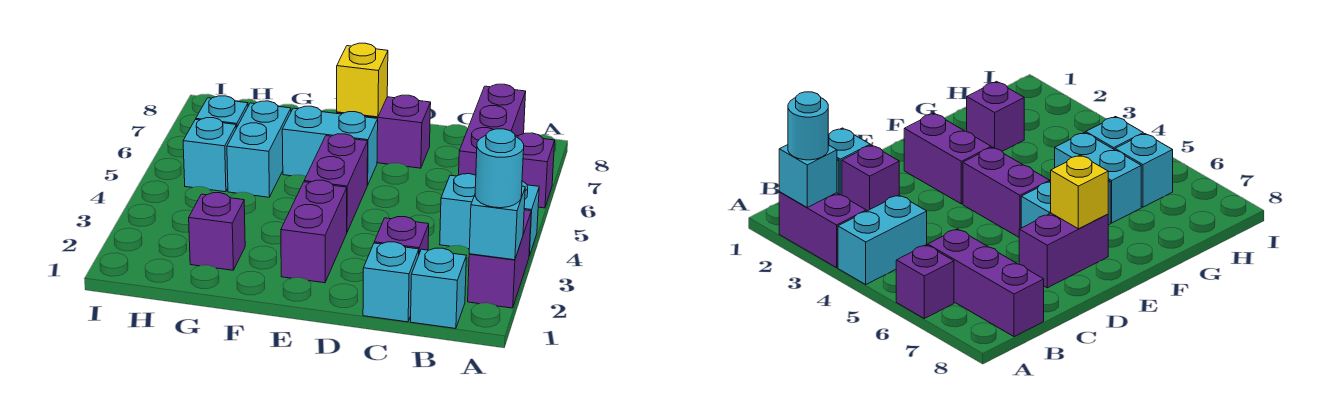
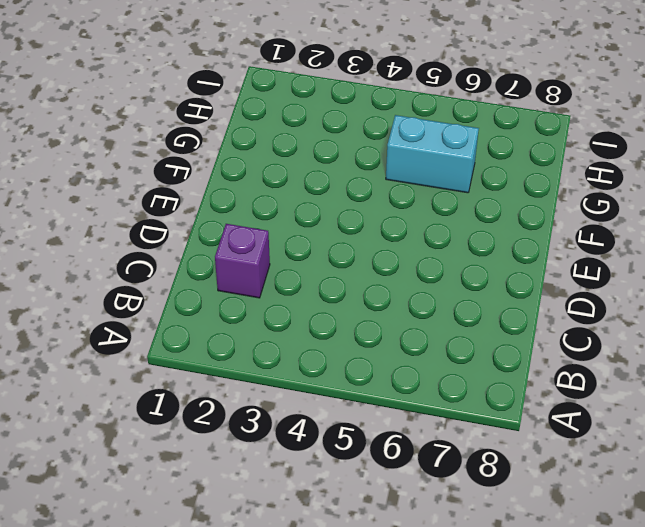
none -> purple brick A2:A3 level 1
none -> cyan brick A4:B4 level 1
none -> purple brick A6 level 1

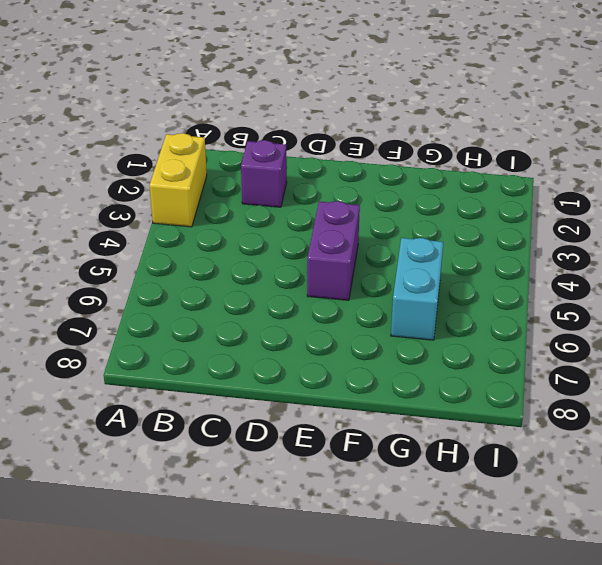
yellow brick A2:A3 level 1 -> purple brick A2:A3 level 1
none -> cyan brick A4:B4 level 1
none -> purple brick A6 level 1
none -> cyan brick B1 level 1

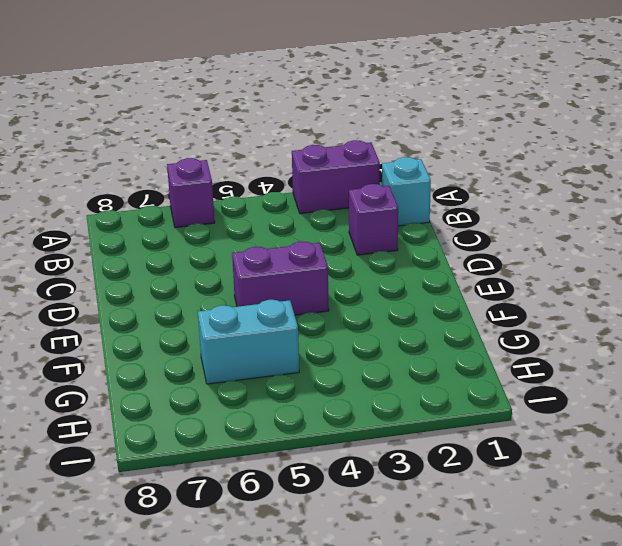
none -> cyan brick A4:B4 level 1
none -> purple brick B6:B8 level 1
none -> cyan brick C1 level 1

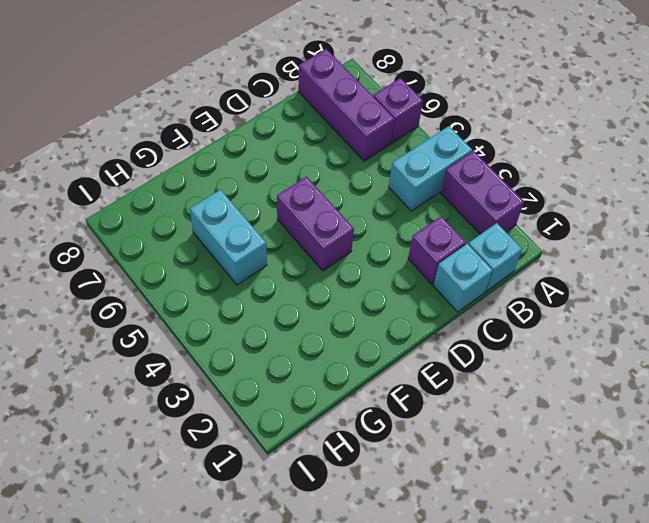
none -> purple brick D7:E7 level 1
none -> purple brick E2:E3 level 1
none -> cyan brick E6:F6 level 1

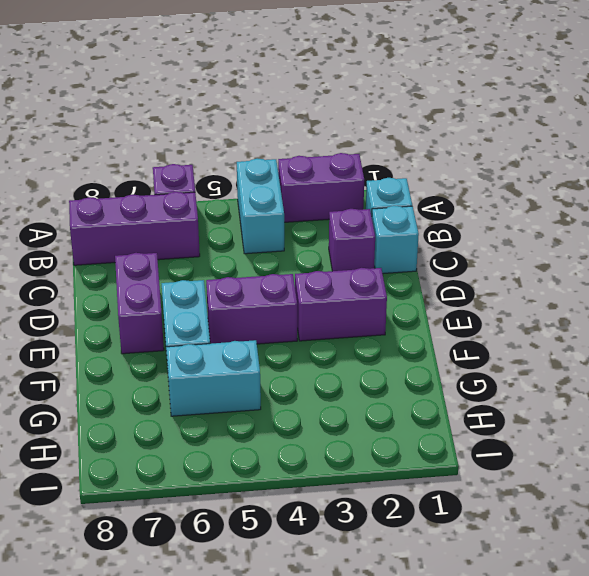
none -> purple brick G2 level 1
none -> cyan brick H5 level 1
none -> cyan brick H6 level 1

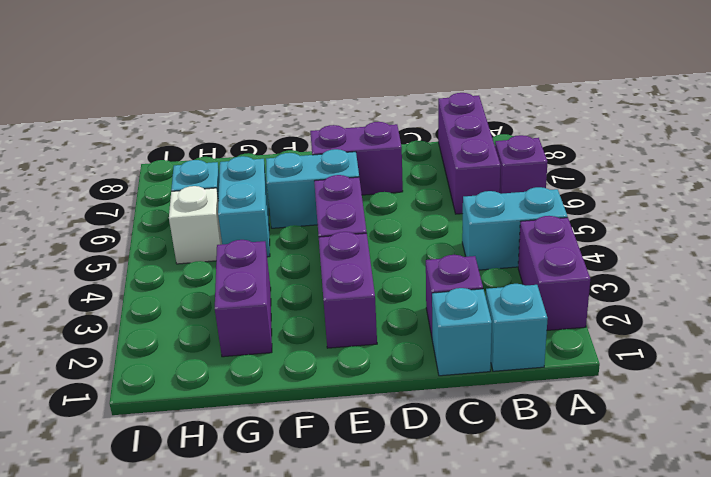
purple brick G2:G3 level 1 -> purple brick G2 level 1
white brick H5 level 1 -> cyan brick H5 level 1
none -> cyan brick A2 level 2
none -> yellow brick E7 level 2
none -> cyan round brick A2 level 3

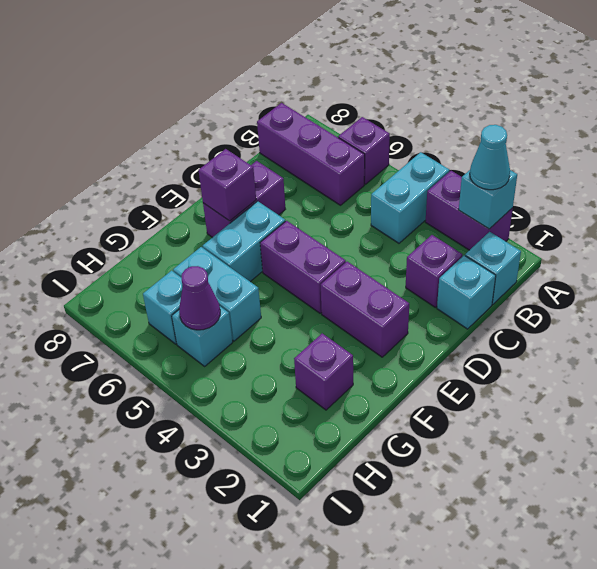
cyan cone A2 level 3 -> cyan round brick A2 level 3
purple brick E7 level 2 -> yellow brick E7 level 2
purple cone H5 level 2 -> none

